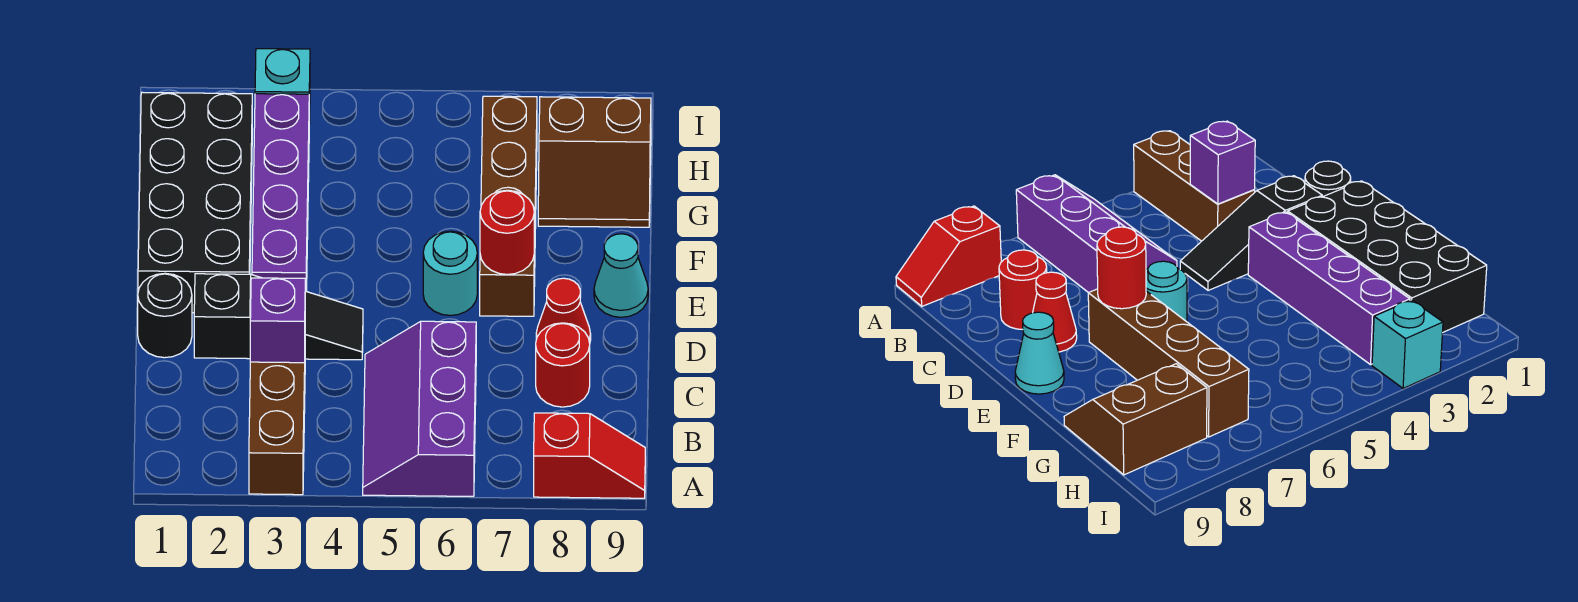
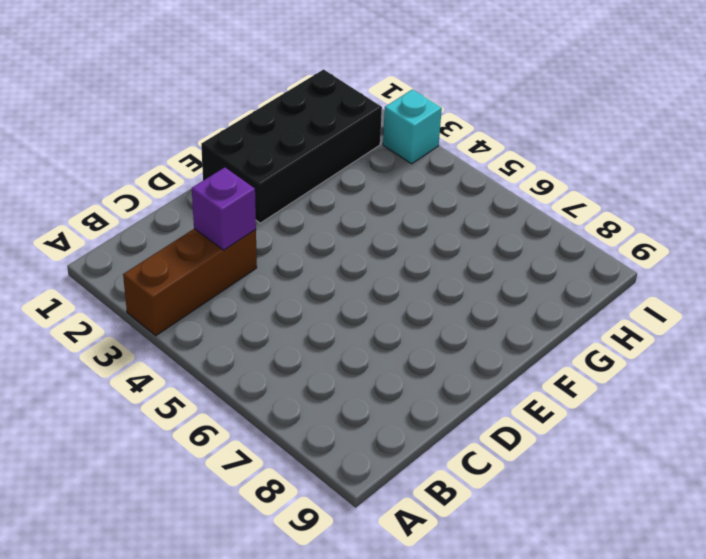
none -> purple slope A5:C6 level 1 top 6
none -> red slope A8:A9 level 1 top 8
none -> red round brick C8 level 1

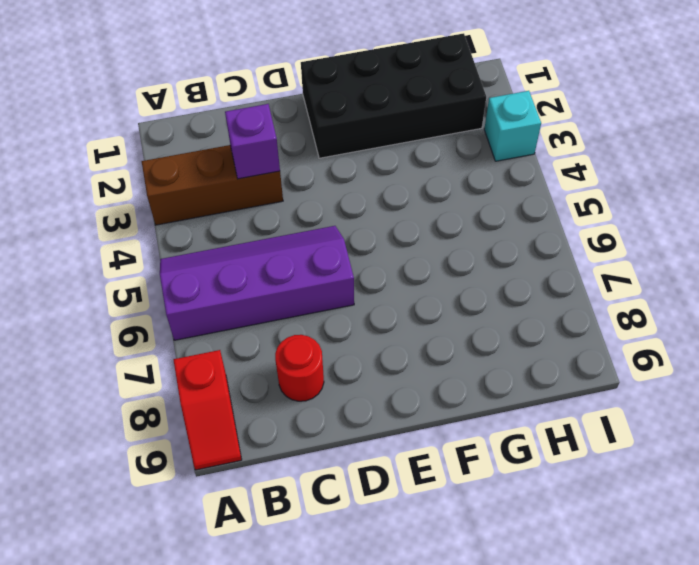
purple slope A5:D6 level 1 top 6 -> purple slope A5:C6 level 1 top 6
none -> black round brick D1 level 1
none -> black slope D2:D4 level 1 top 2
none -> red cone D8 level 1

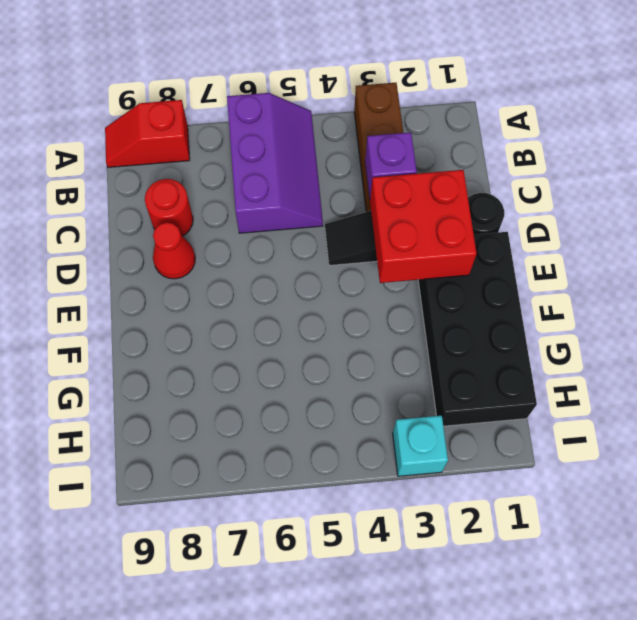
red brick D2:E3 level 2 -> none
none -> purple brick E3:H3 level 1
none -> cyan round brick E6 level 1
none -> brown brick E7:H7 level 1

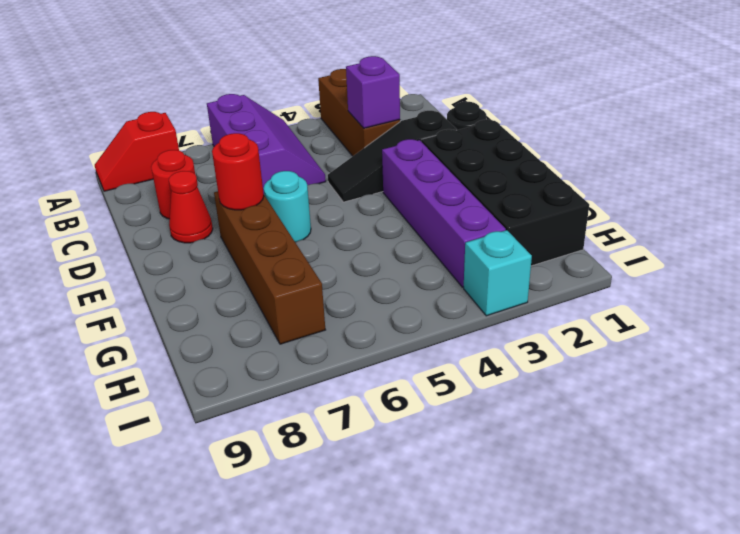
none -> cyan cone E9 level 1
none -> brown slope G8:H9 level 1 top H

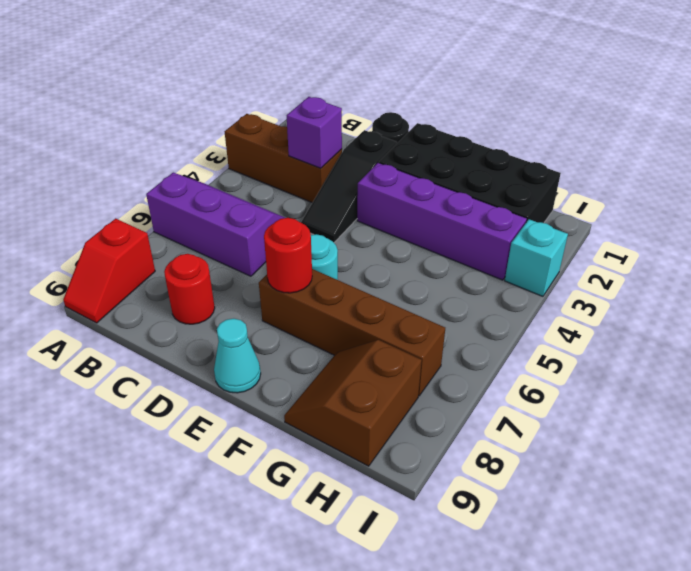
none -> red cone D8 level 1

